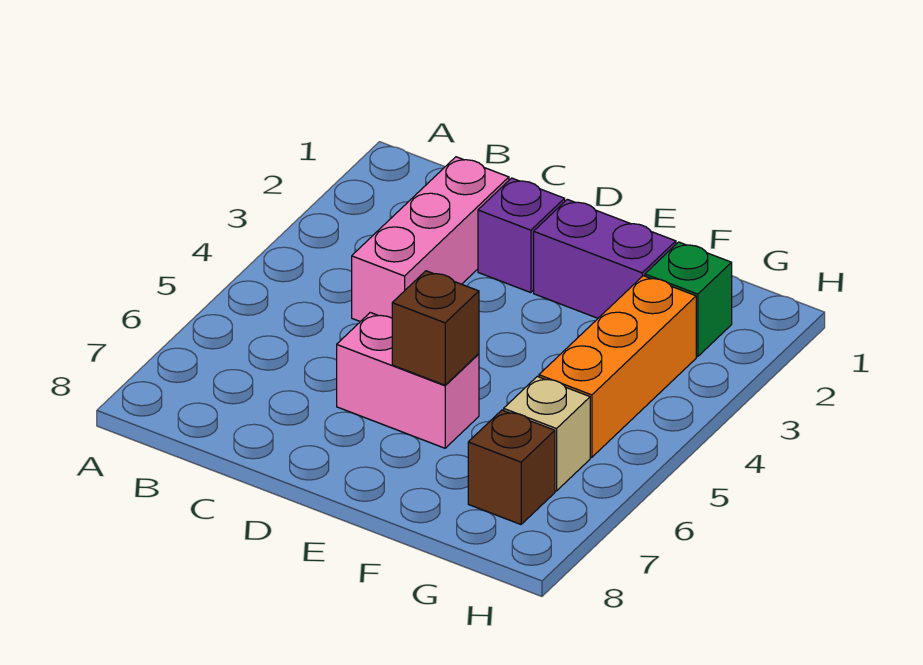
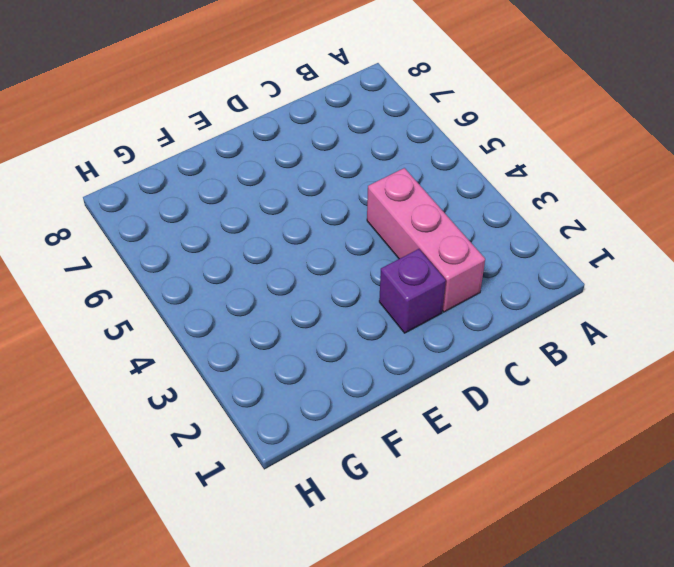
none -> pink brick D6:E6 level 1
none -> purple brick E2:F2 level 1

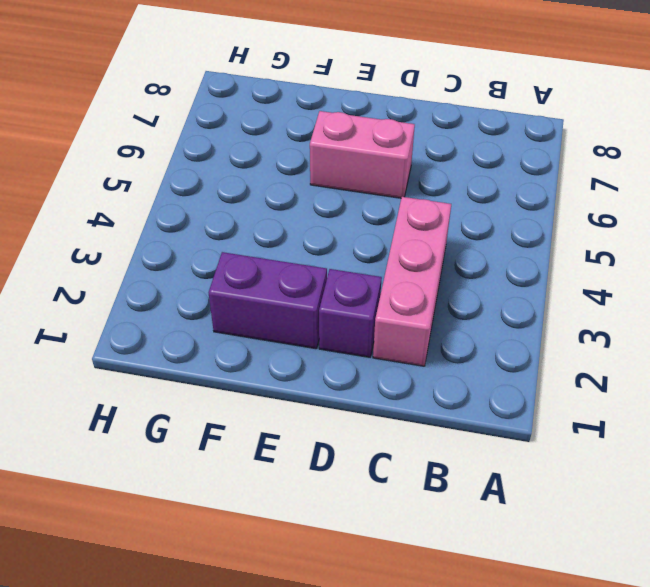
none -> green brick G2 level 1
none -> orange brick G3:G5 level 1

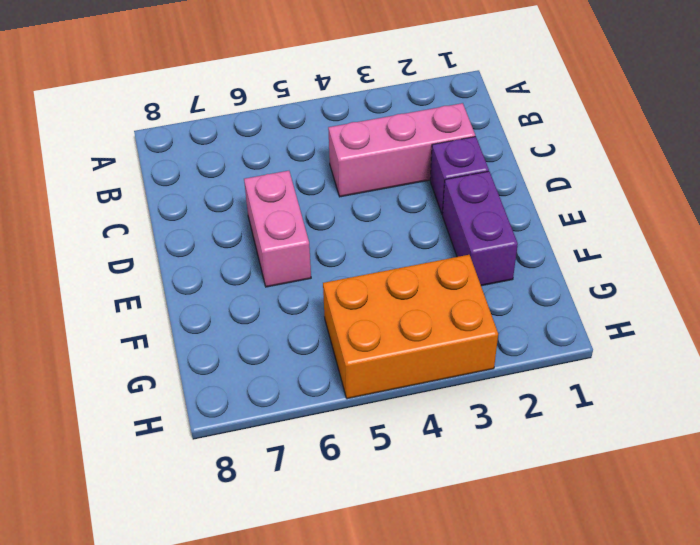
orange brick G3:H5 level 1 -> orange brick G3:G5 level 1
none -> green brick G2 level 1
none -> tan brick G6 level 1

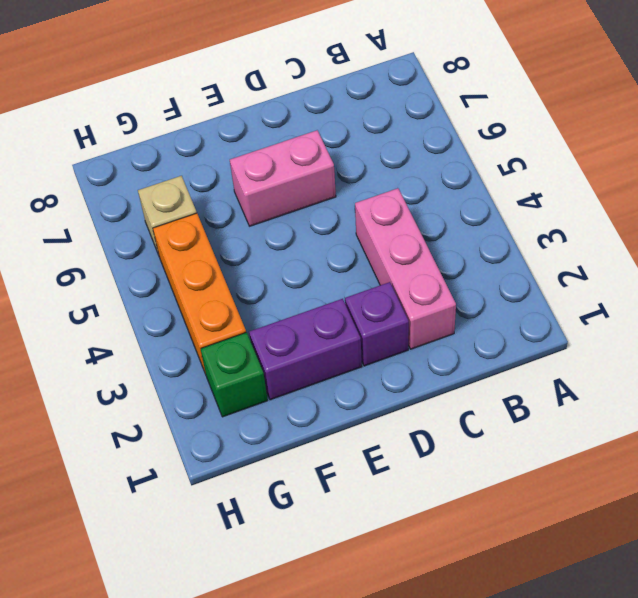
none -> brown brick G7 level 1
none -> brown brick E6 level 2

